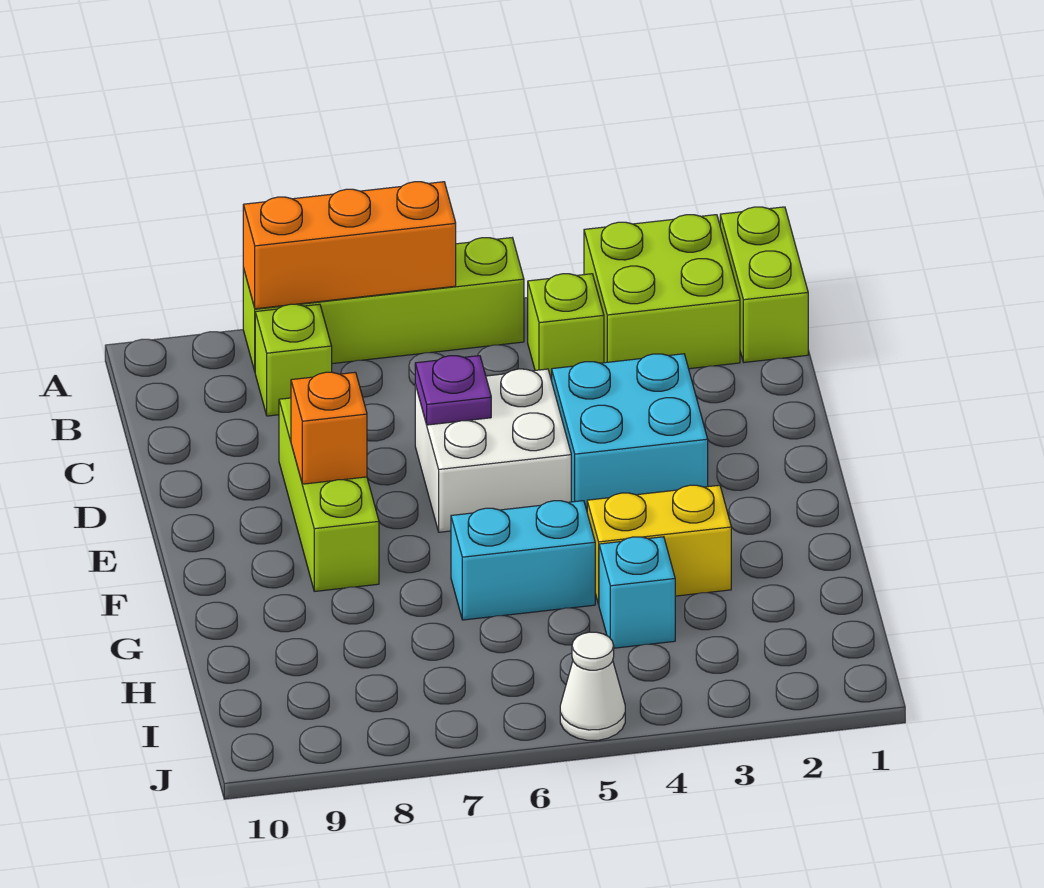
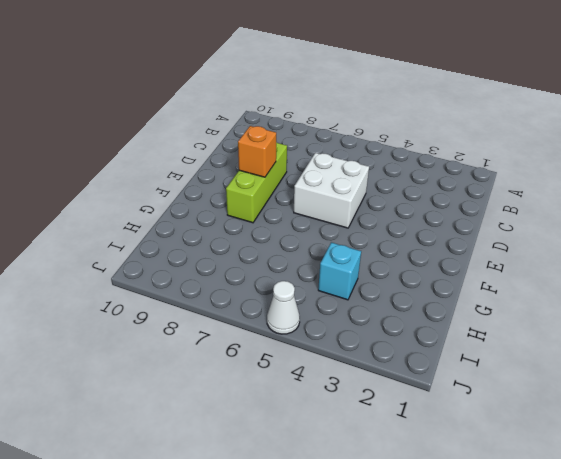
none -> lime brick A1:B1 level 1
none -> lime brick A2:B3 level 1
none -> lime brick A5:A8 level 1

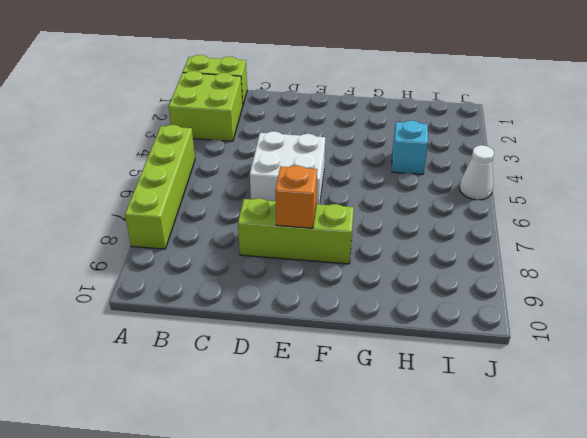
none -> lime brick B4 level 1
none -> lime brick B8 level 1
none -> cyan brick D3:E4 level 1

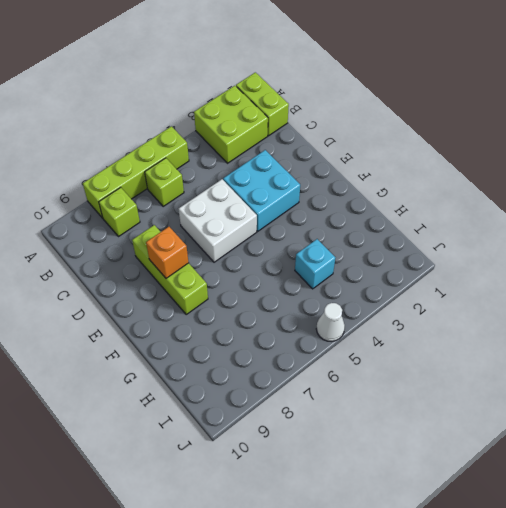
lime brick B6 level 1 -> lime brick B4 level 1
none -> yellow brick G3:G4 level 1
none -> cyan brick G5:G6 level 1
none -> orange brick A6:A8 level 2

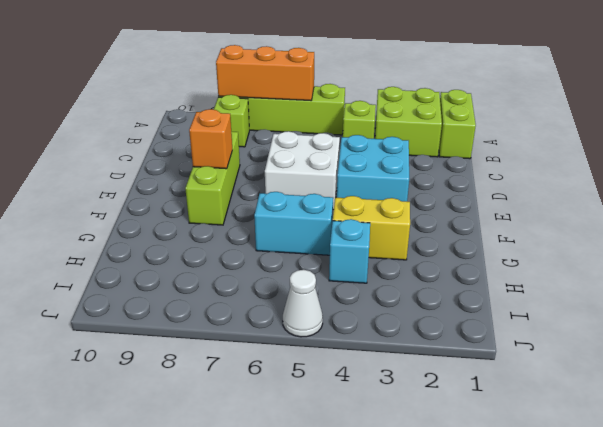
none -> purple plate D6 level 2

